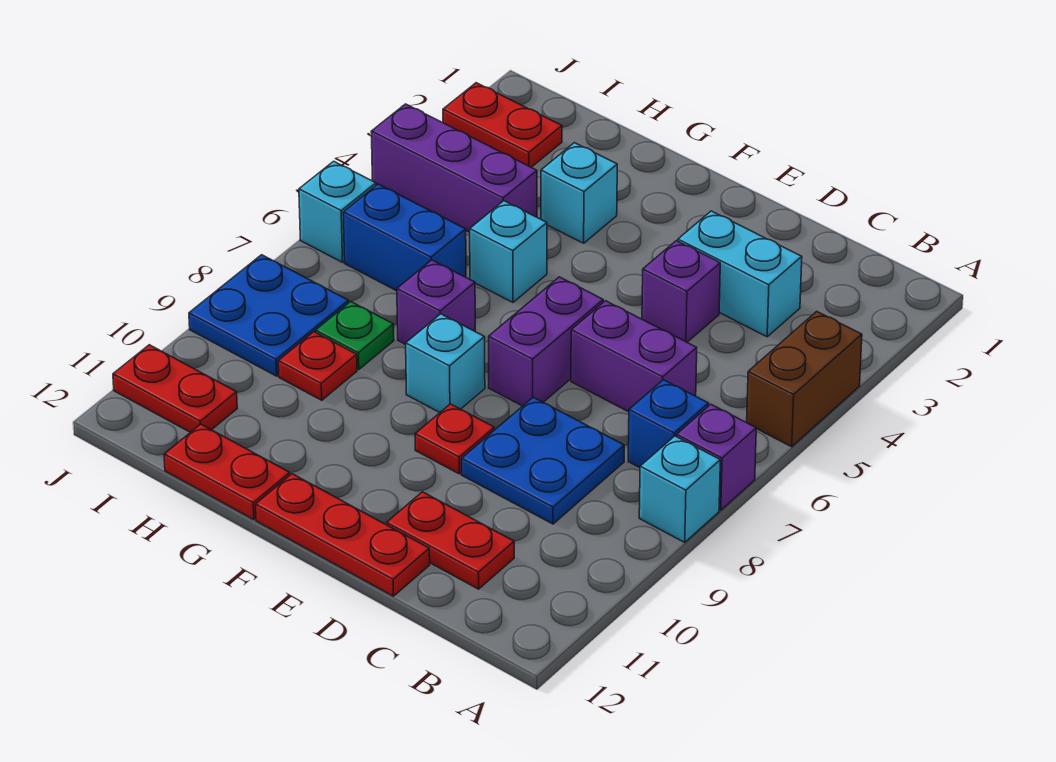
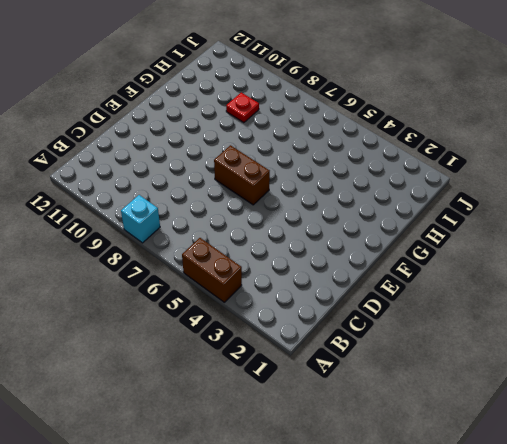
brown brick E6:E7 level 1 -> purple brick E6:E7 level 1
none -> purple brick A7 level 1
none -> blue brick B7 level 1
none -> cyan brick C3:D3 level 1

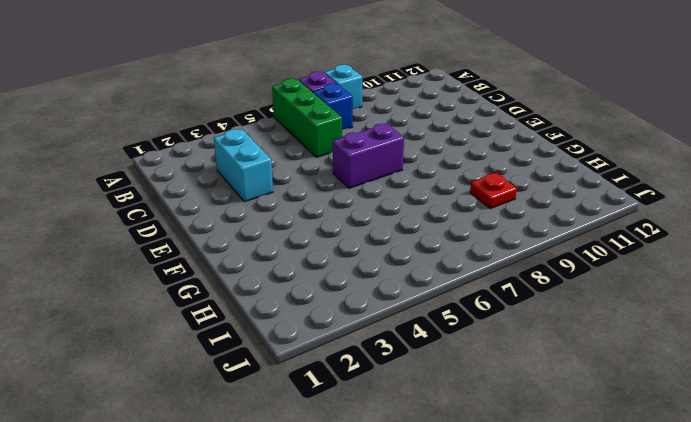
green brick A6:C6 level 1 -> purple brick C6:D6 level 1
none -> brown brick A4:A5 level 1
none -> blue plate C8:D9 level 1
none -> red plate C11:D11 level 1

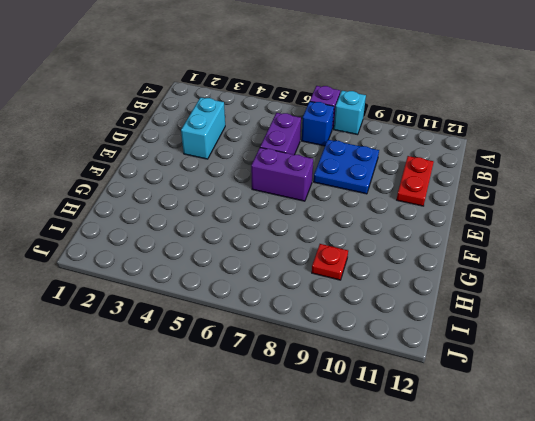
none -> brown brick A4:A5 level 1
none -> purple brick D4 level 1
none -> red plate D12:F12 level 1

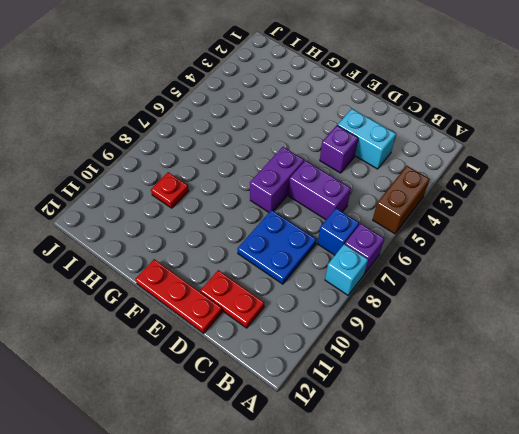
none -> red plate E9 level 1
none -> cyan brick F8 level 1
none -> cyan brick G3 level 1

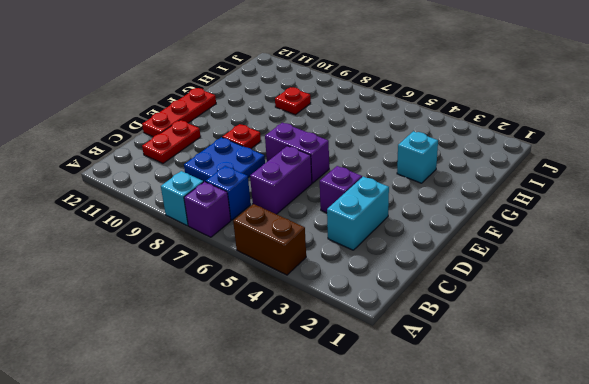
none -> cyan brick F8 level 1
none -> cyan brick G5 level 1
none -> purple brick G7 level 1

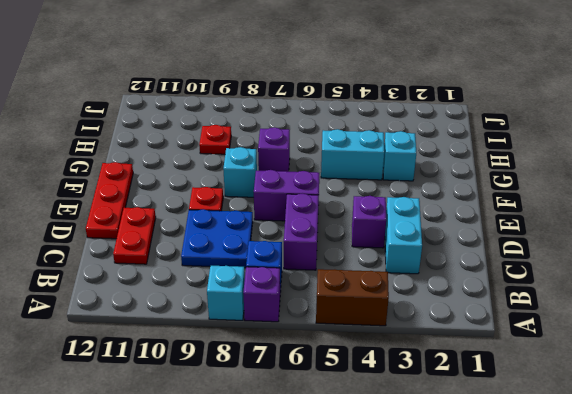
cyan brick G4:G5 level 1 -> cyan brick G5 level 1
none -> red plate G12:H12 level 1
none -> purple brick H4:J4 level 1
none -> blue brick H6:I6 level 1

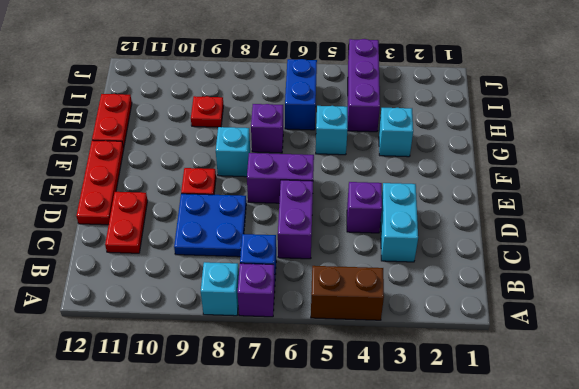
none -> green plate H8 level 1
none -> red plate I2:J2 level 1
none -> blue plate I8:J9 level 1

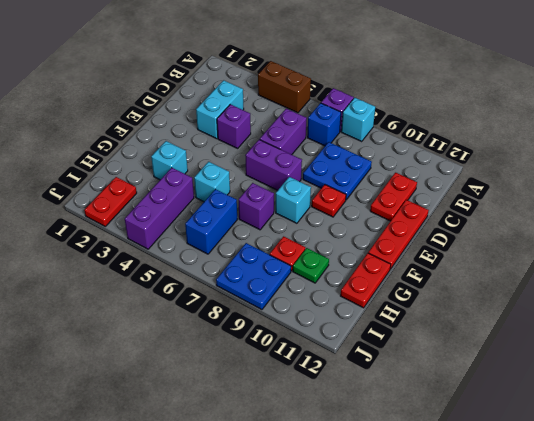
green plate H10 level 1 -> green plate H8 level 1
none -> red plate I11:J11 level 1
none -> cyan brick J6 level 1

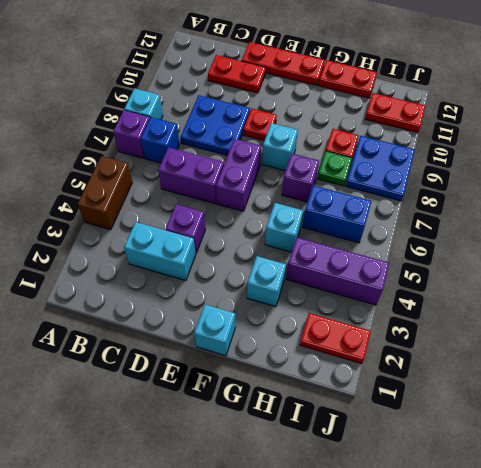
cyan brick F1 level 1 -> cyan brick J6 level 1

